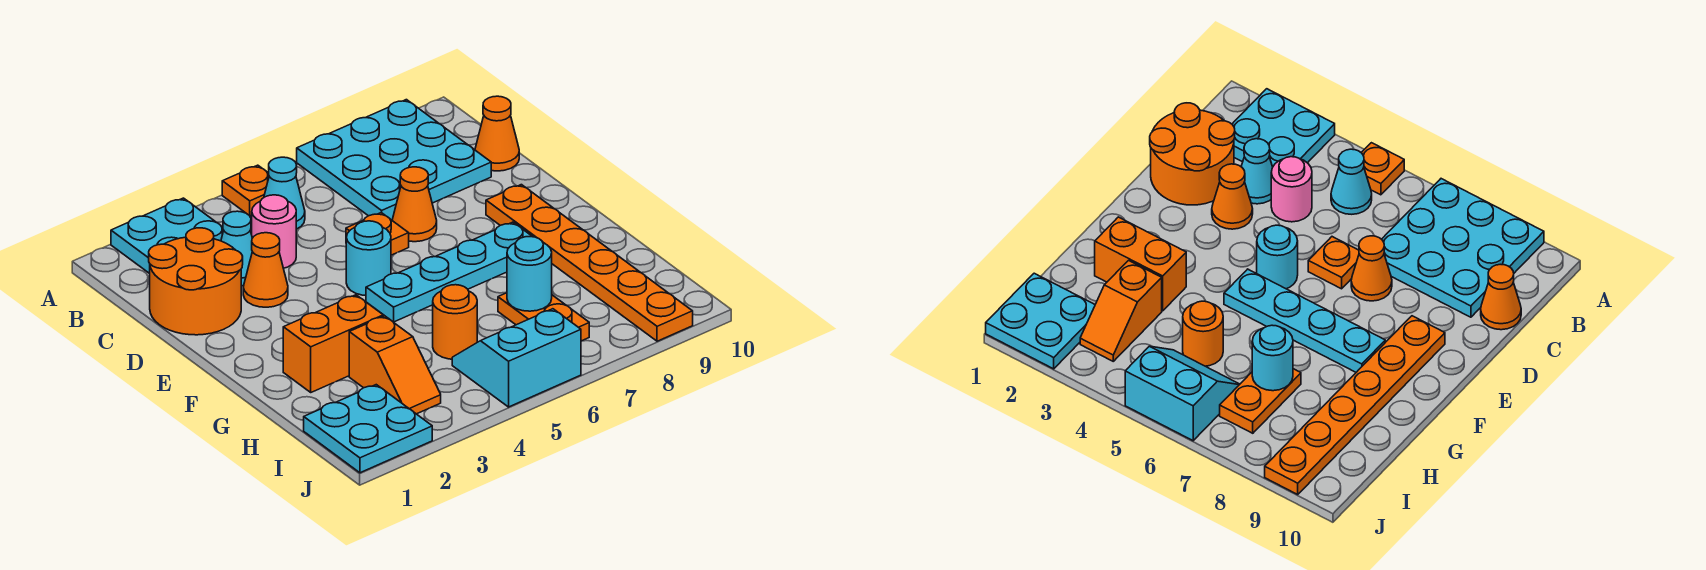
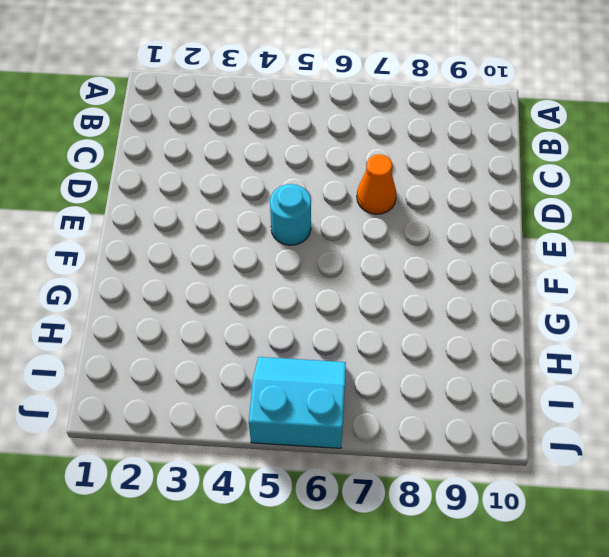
none -> cyan plate A2:B3 level 1
none -> orange plate A5 level 1
none -> cyan plate A7:C9 level 1

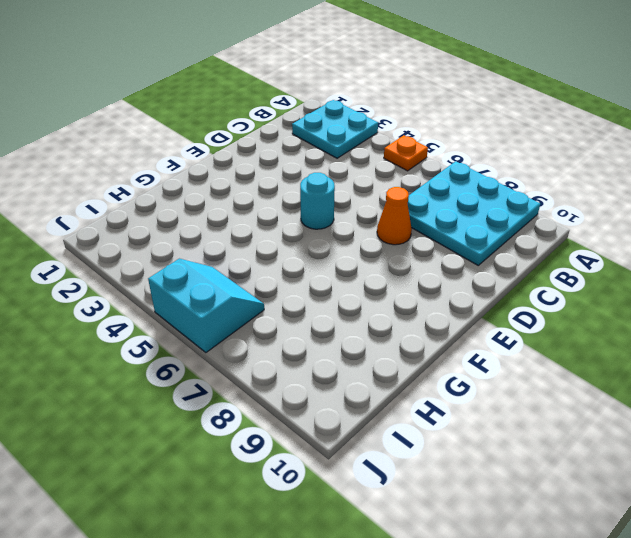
none -> cyan cone B5 level 1
none -> orange round brick C1:D2 level 1
none -> cyan cone C3 level 1

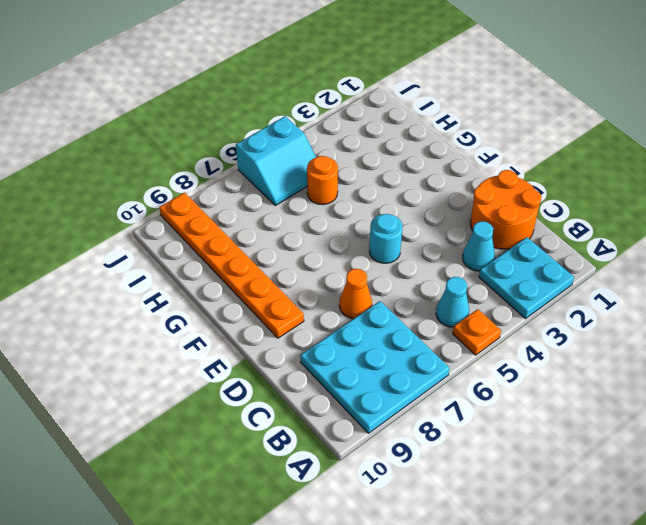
none -> pink round brick C4 level 1
none -> orange cone C10 level 1
none -> orange cone D3 level 1

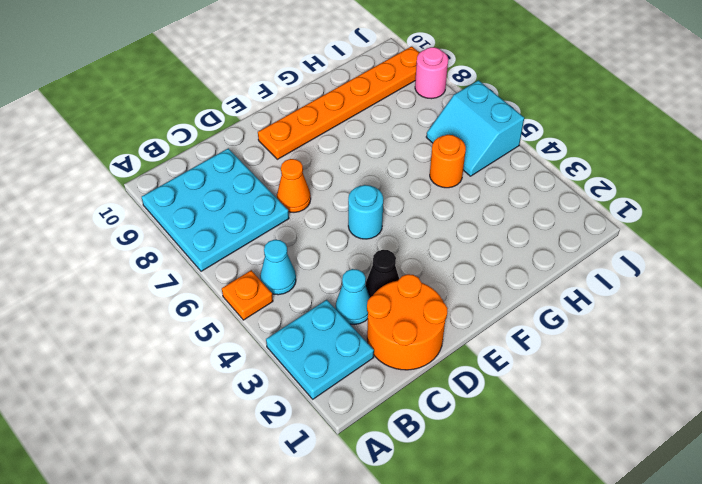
black cone D3 level 1 -> orange cone D3 level 1
pink round brick J8 level 1 -> pink round brick C4 level 1
none -> orange cone C10 level 1
none -> orange plate D6 level 1
none -> cyan plate F5:F8 level 1

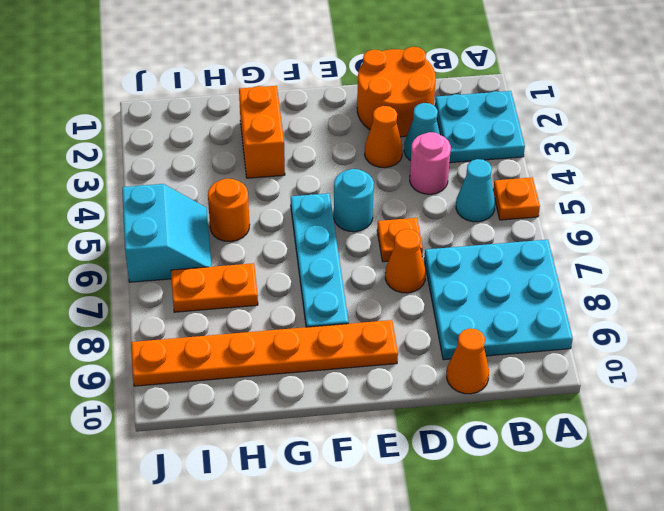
none -> orange slope H3:I3 level 1 top H
none -> cyan plate I1:J2 level 1
none -> cyan round brick H7 level 2

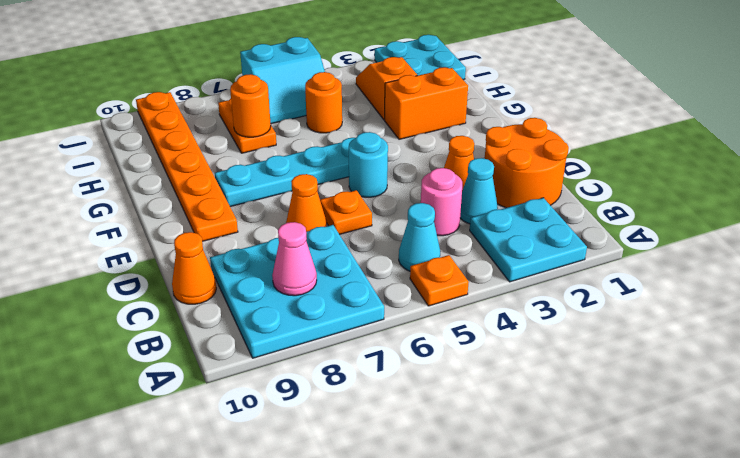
pink cone B8 level 2 -> none
orange round brick H7 level 2 -> cyan round brick H7 level 2

